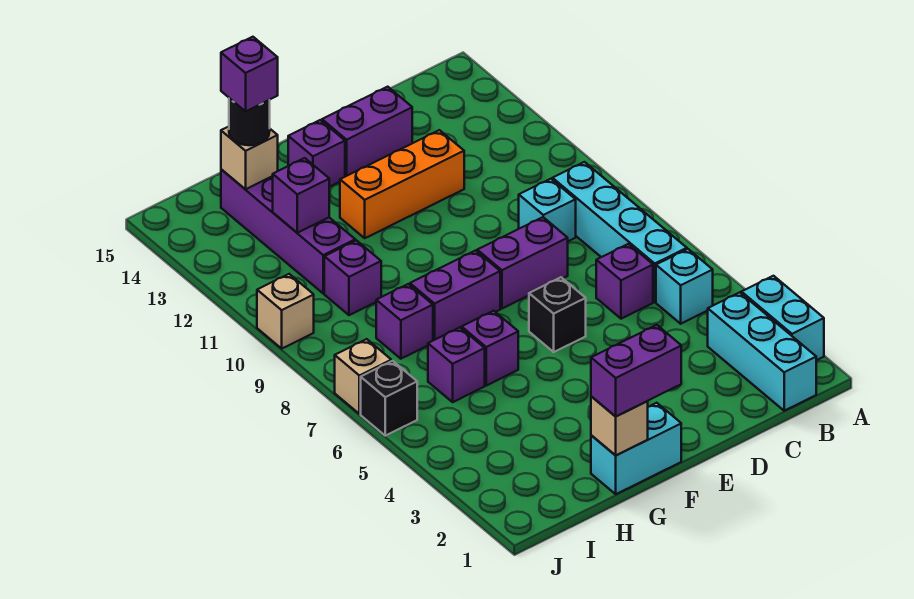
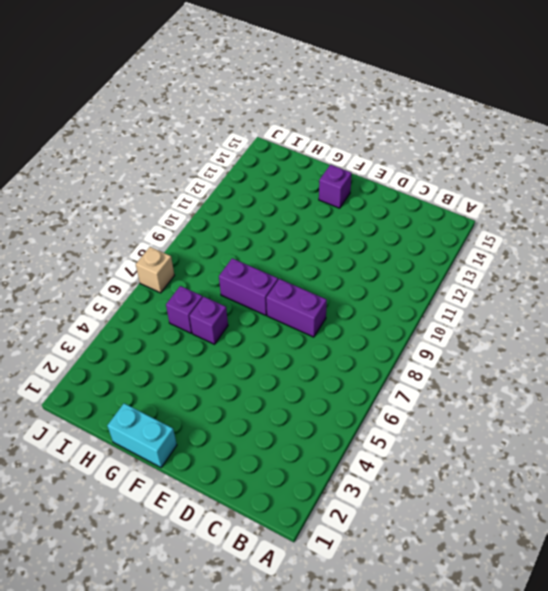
none -> cyan brick A2:A3 level 1
none -> cyan brick B1:B3 level 1
none -> cyan brick B5 level 1

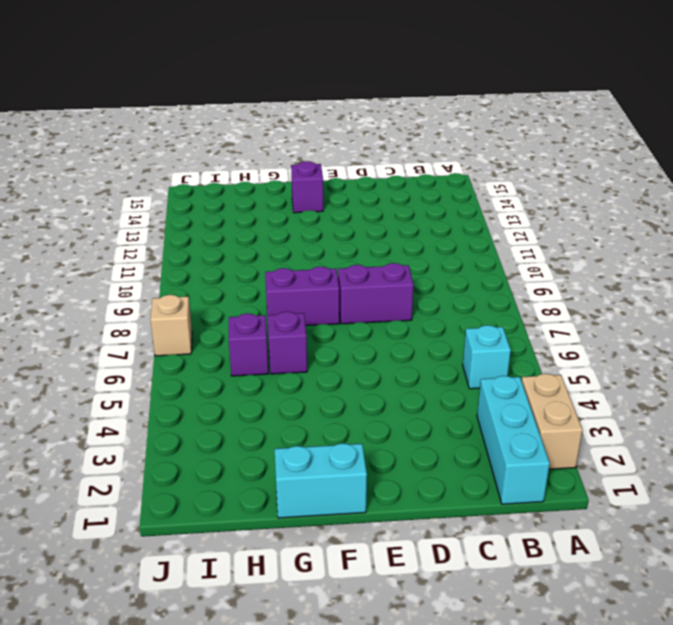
tan brick A2:A3 level 1 -> cyan brick A2:A3 level 1
none -> cyan brick B6:B9 level 1
none -> purple brick C6 level 1
none -> cyan brick C9 level 1

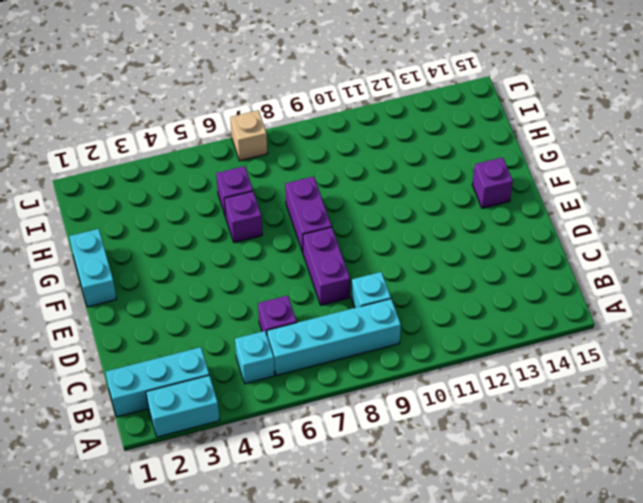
none -> orange brick D12:F12 level 1
none -> purple brick D14:E14 level 1
none -> black brick E6 level 1

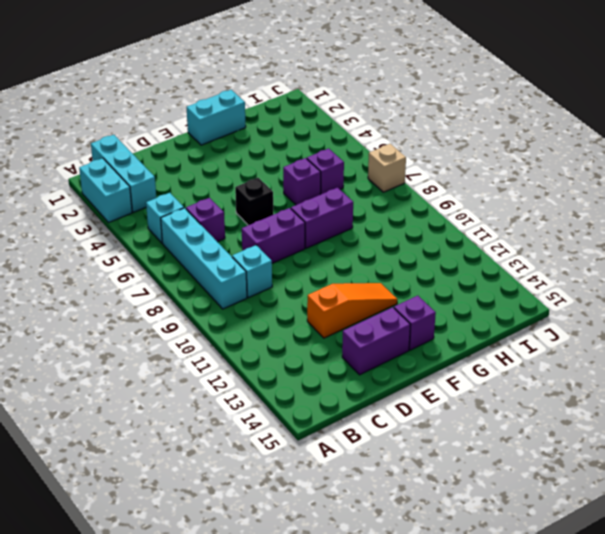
orange slope D12:F12 level 1 top D -> orange brick D12:F12 level 1
none -> purple brick H8 level 1
none -> purple brick H10 level 1
none -> purple brick H11:H14 level 1

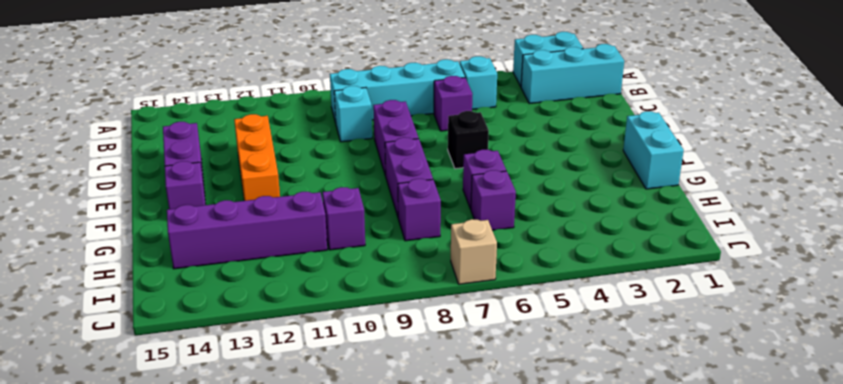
none -> black brick J6 level 1
none -> tan brick J10 level 1
none -> tan brick G1 level 2

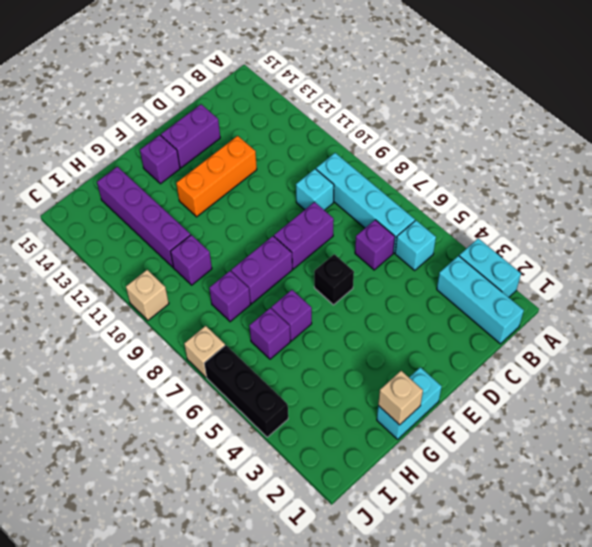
black brick J4:J6 level 1 -> black brick J6 level 1
none -> purple brick H12 level 2
none -> tan brick H14 level 2
none -> purple brick F1:G1 level 3

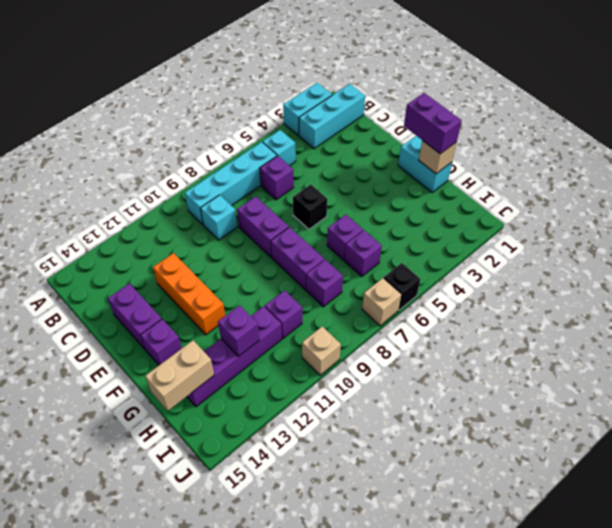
tan brick H14:H15 level 2 -> tan brick H14 level 2
none -> black round brick H14 level 3
none -> purple brick H14 level 4

